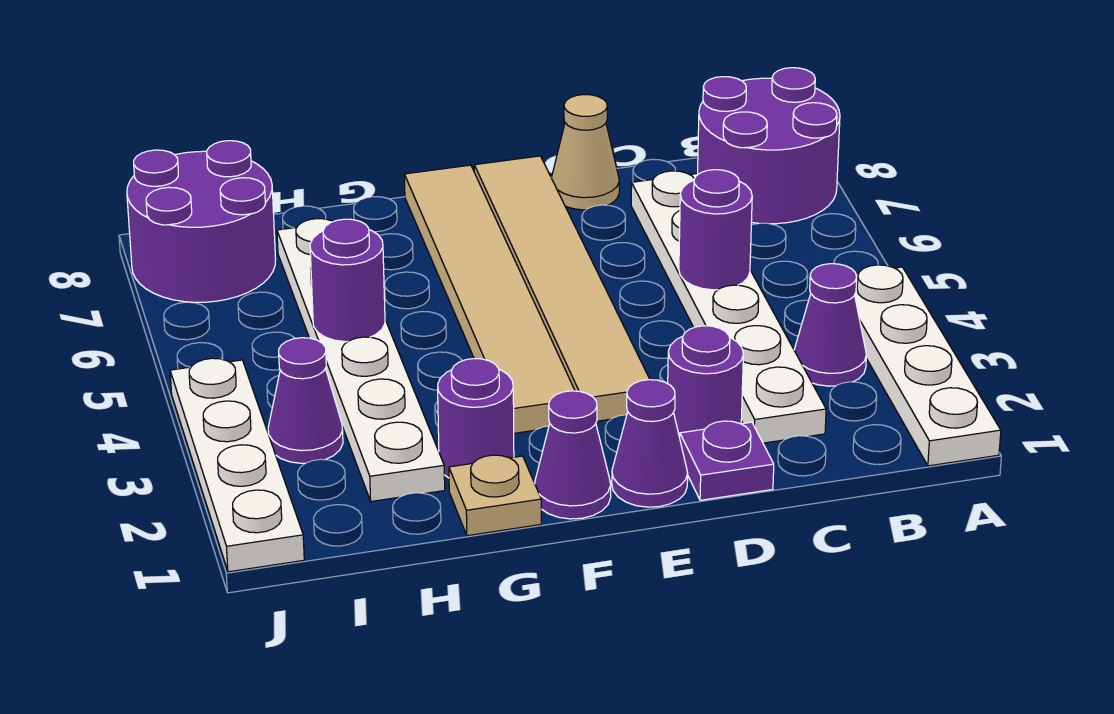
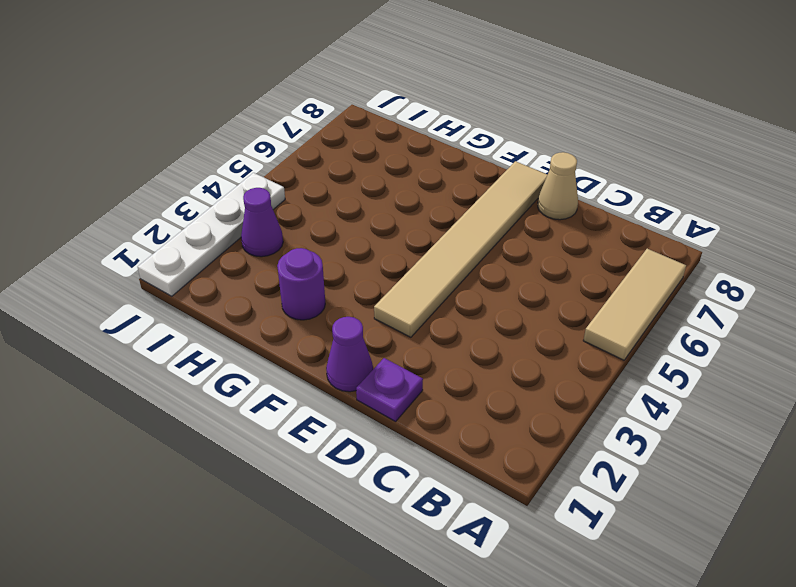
tan tile A5:A7 level 1 -> purple round brick A7:B8 level 1
none -> white plate A1:A4 level 1
none -> purple cone B3 level 1
none -> white plate C2:C7 level 1

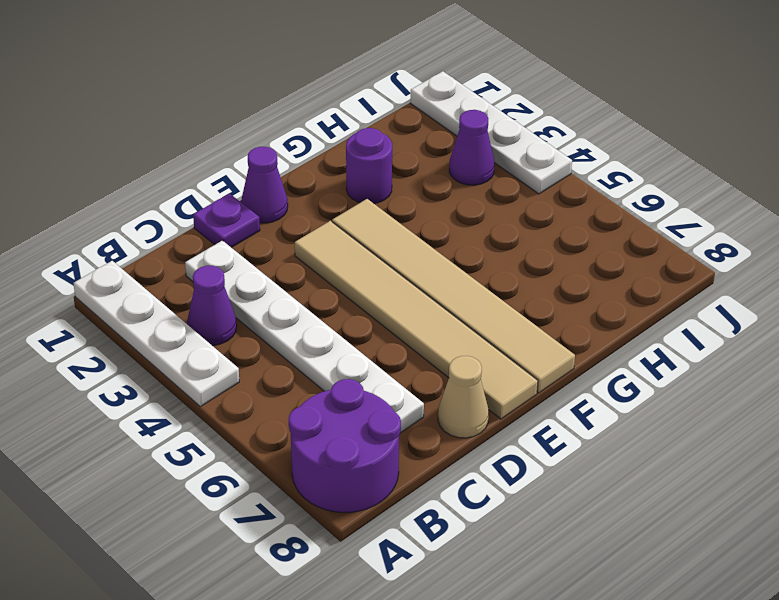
none -> purple round brick D2 level 1
none -> purple cone F1 level 1
none -> tan plate G1 level 1

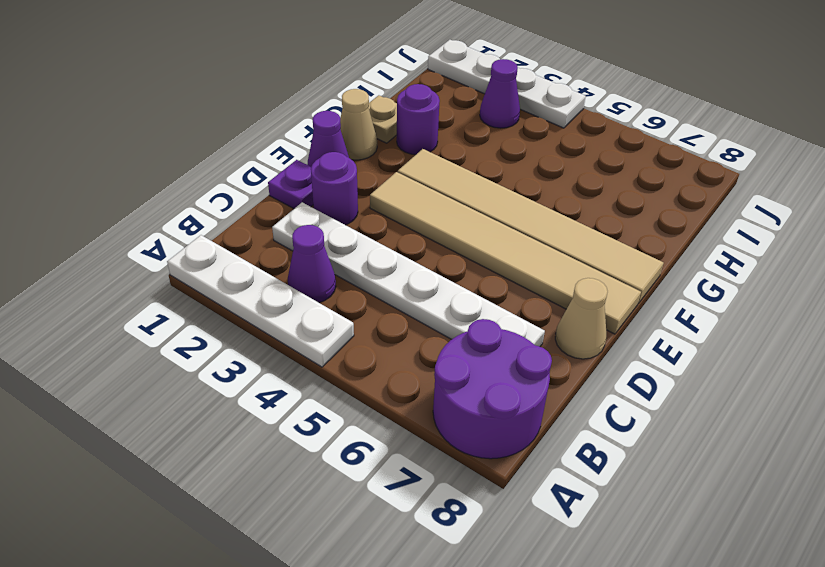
tan cone F1 level 1 -> purple cone F1 level 1
none -> white plate H2:H7 level 1
none -> purple round brick I7:J8 level 1
none -> purple round brick C5 level 2

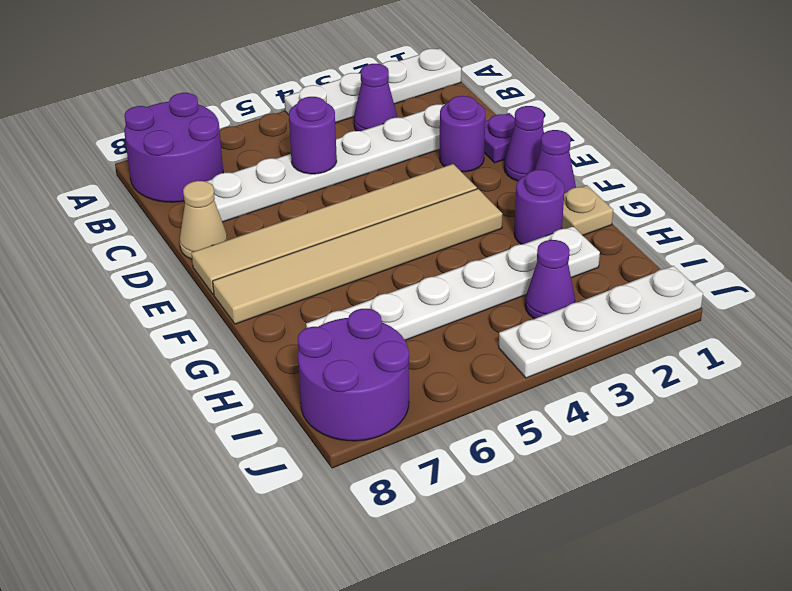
none -> purple round brick H5 level 2

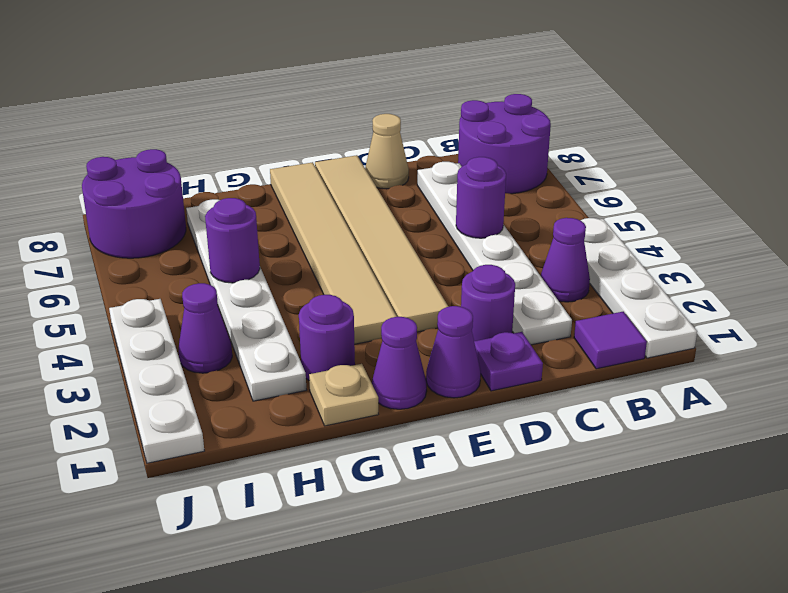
purple tile B1 level 1 -> none

